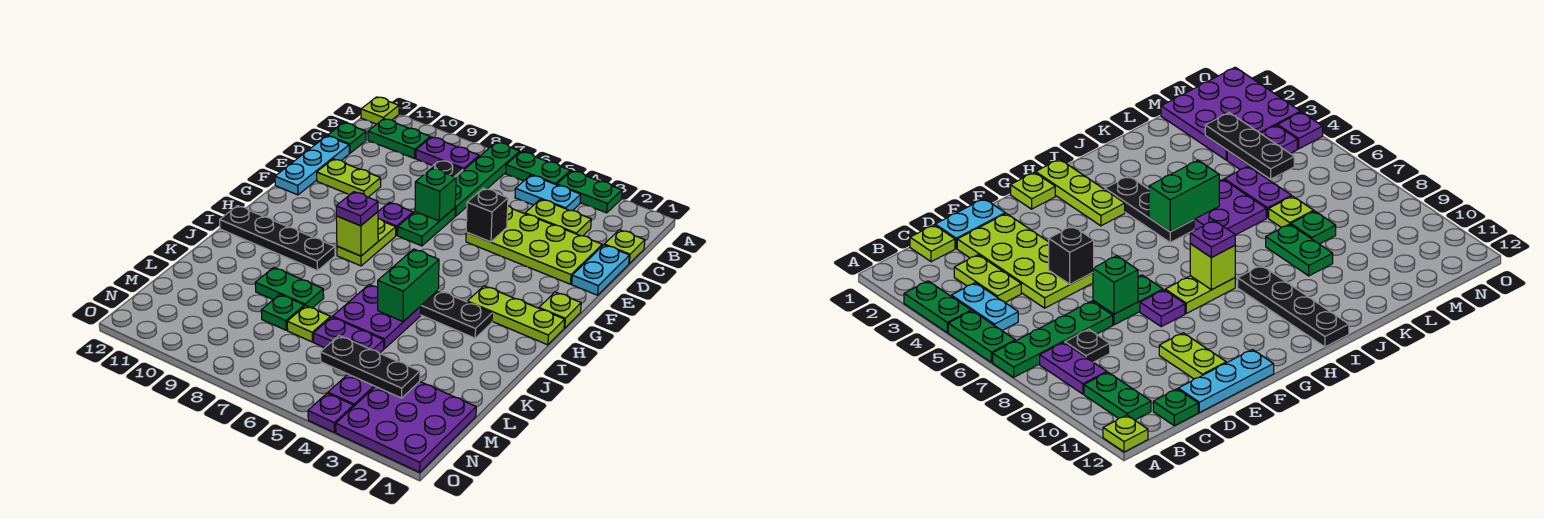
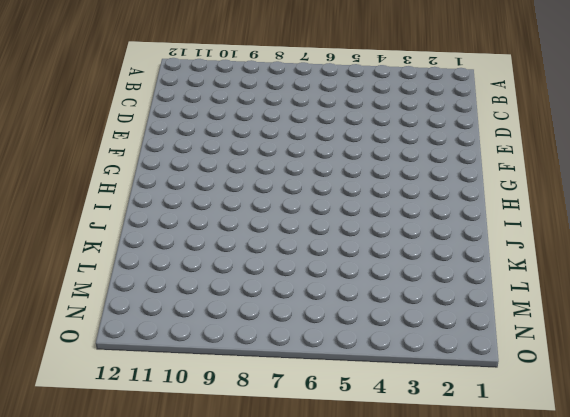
none -> green plate A3:A4 level 1
none -> green plate A5:A6 level 1
none -> green plate A7:D7 level 1
none -> lime plate A12 level 1

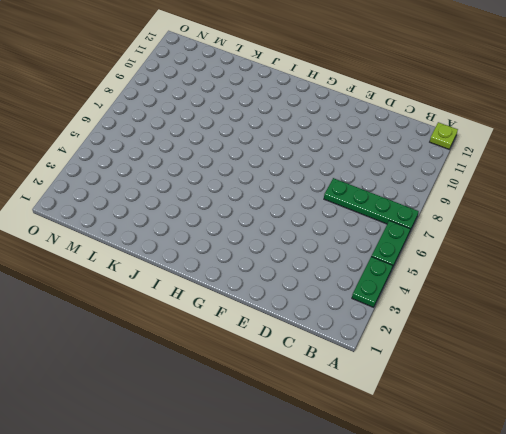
none -> cyan plate B4:B5 level 1
none -> purple plate B8:B9 level 1
none -> green plate B10:B11 level 1
none -> lime plate C1 level 1

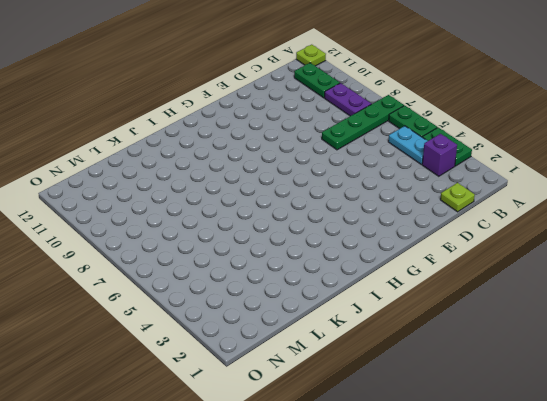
purple brick B3 level 1 -> none
none -> lime plate C3:C4 level 1
none -> black plate C8 level 1
none -> green plate C12 level 1
none -> cyan plate D1:E1 level 1

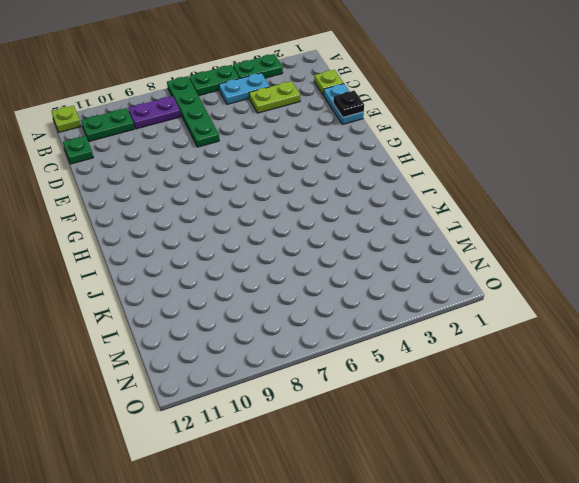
black plate E1 level 2 -> black plate C8 level 1
none -> lime plate D2:E5 level 1
none -> cyan plate D12:F12 level 1
none -> green plate E7:F7 level 1
none -> lime plate E10:E11 level 1

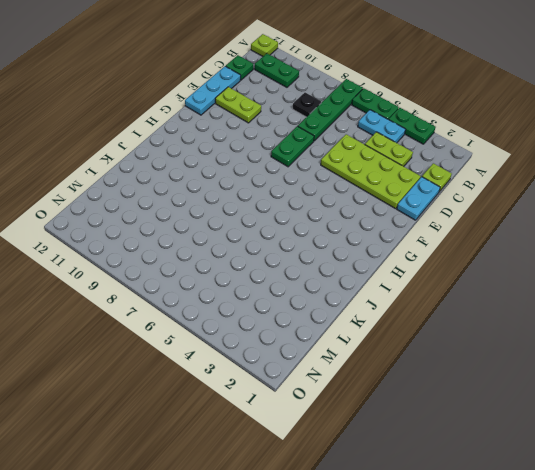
none -> purple plate B8:B9 level 1
none -> purple plate F8 level 1
none -> lime plate G1 level 1
none -> lime plate G8:H8 level 1

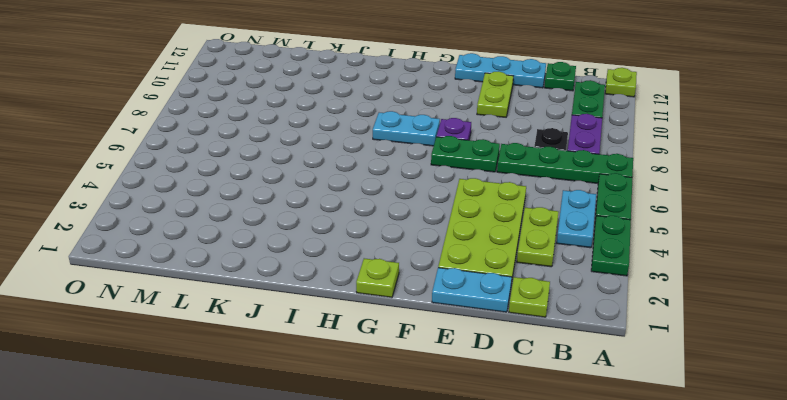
cyan plate G8:H8 level 1 -> lime plate G8:H8 level 1
none -> lime plate H1:H3 level 1
none -> black plate I3:I5 level 1
none -> black plate I9:I12 level 1
none -> purple plate J5:K6 level 1

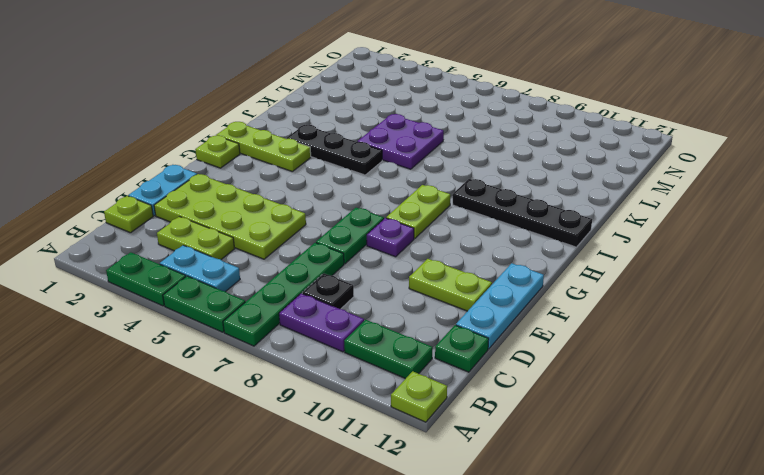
none -> green plate K8:K9 level 1
none -> purple plate L5:L6 level 1
none -> lime plate L7 level 1
none -> green plate L8 level 1

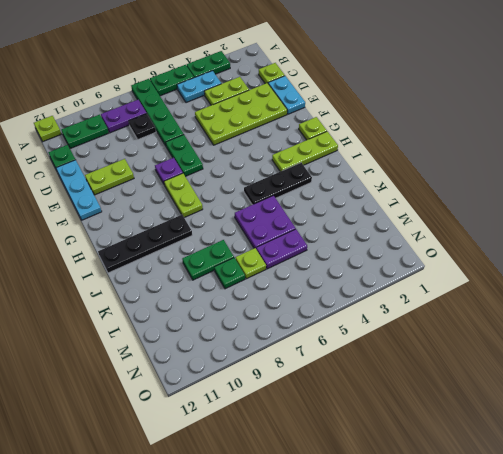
none -> purple plate M1:O3 level 1
none -> purple plate M4:N4 level 1
none -> purple plate O4 level 1
none -> black brick E5 level 2

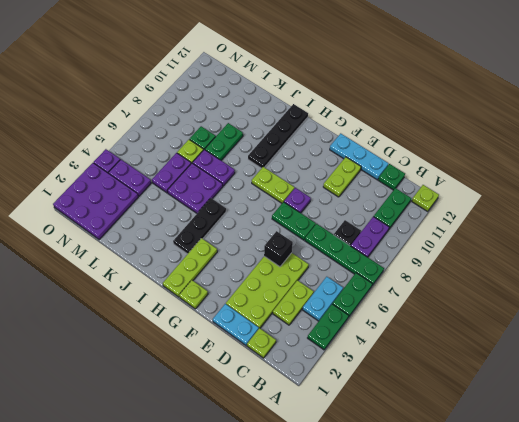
purple plate J7:K7 level 1 -> none
none -> green brick E7 level 2
none -> lime brick H8 level 2
none -> green brick I5:J5 level 2
none -> black plate M3:M5 level 2

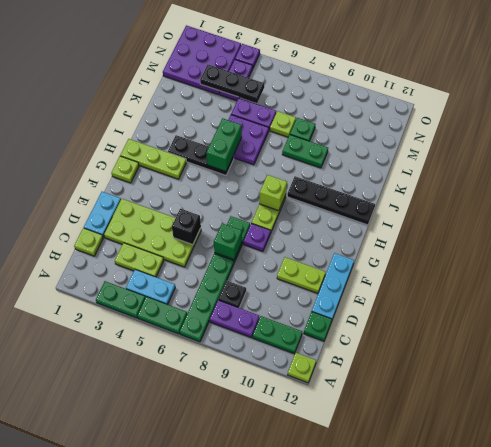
none -> purple plate H8 level 3

